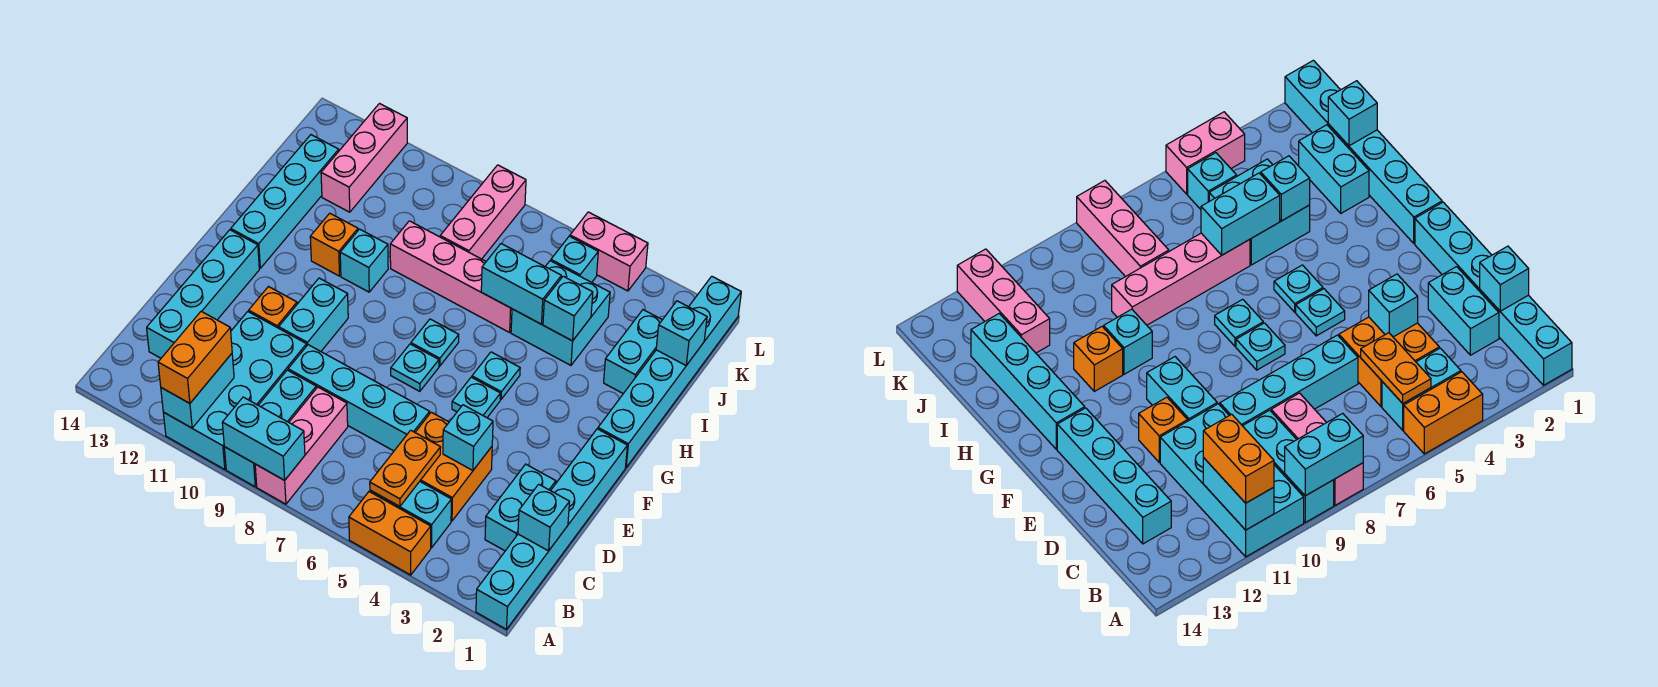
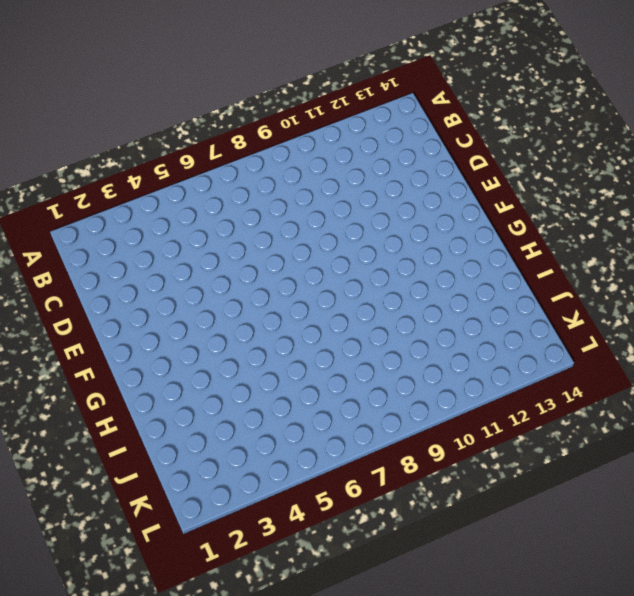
none -> cyan brick A1:F1 level 1
none -> orange brick A4:A5 level 1
none -> pink brick A8:C8 level 1
none -> cyan brick A9:C9 level 1

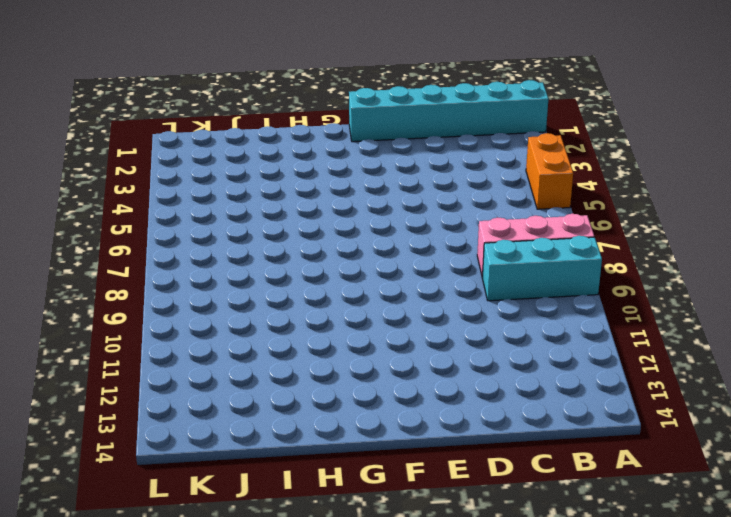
none -> cyan brick A10:D11 level 1
none -> cyan brick B4:B5 level 1
none -> cyan brick C2:D2 level 1
none -> orange brick C4:D5 level 1

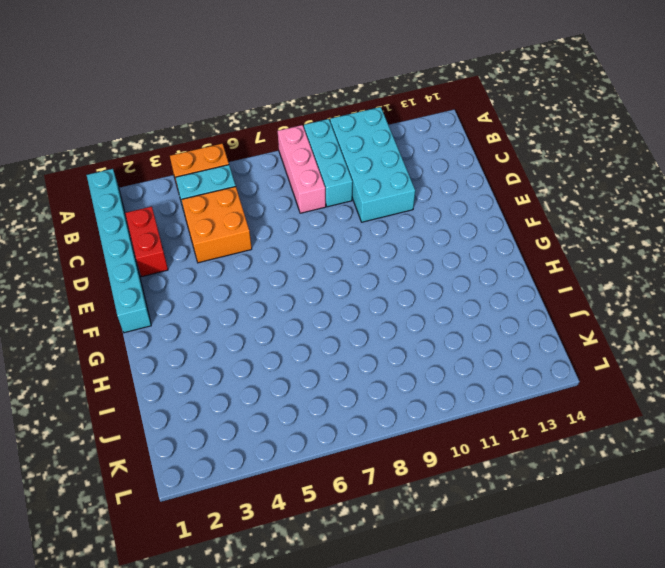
red brick C2:D2 level 1 -> cyan brick C2:D2 level 1
none -> cyan brick C13:F13 level 1
none -> cyan brick D6:D9 level 1
none -> cyan brick E10:F10 level 1
none -> orange brick E11 level 1

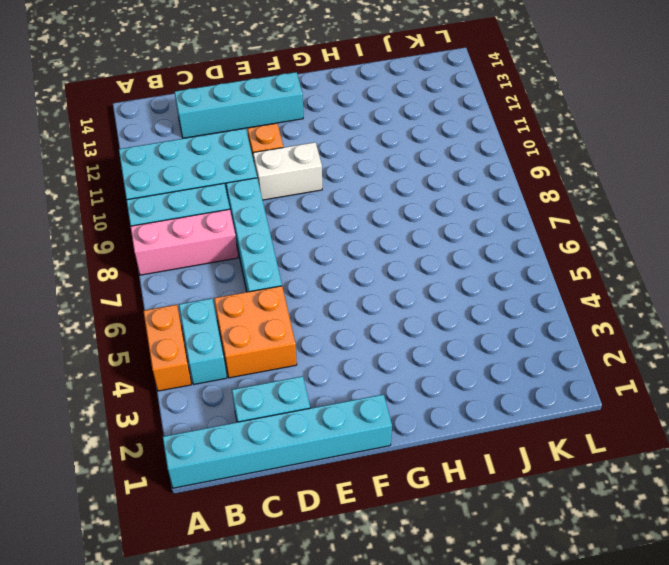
white brick E10:F10 level 1 -> cyan brick E10:F10 level 1
none -> cyan plate F5 level 1
none -> cyan plate F7 level 1
none -> cyan brick G1:L1 level 1
none -> cyan plate G5 level 1

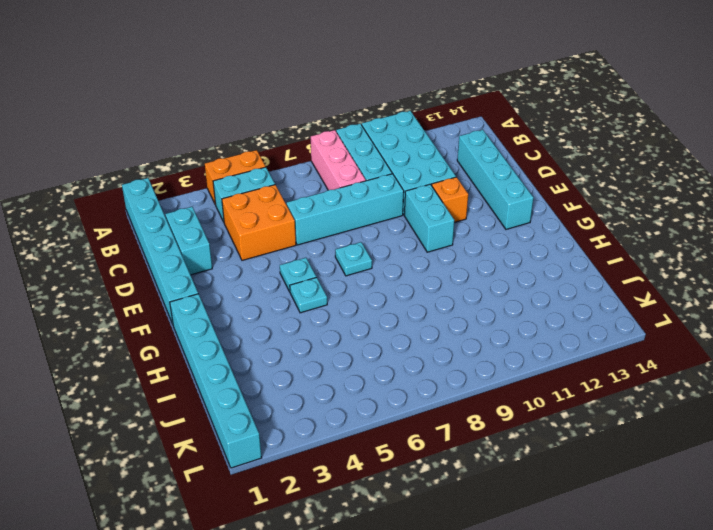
none -> cyan plate G7 level 1
none -> cyan brick G13:J13 level 1
none -> cyan brick H10 level 1
none -> orange brick H11 level 1

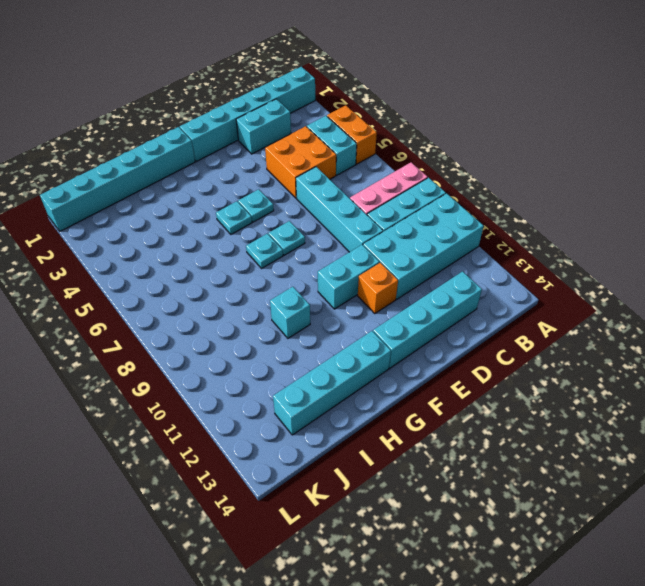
none -> orange brick H11 level 1
none -> cyan brick I2:J2 level 1
none -> cyan brick I4:J5 level 1
none -> pink brick I6:I9 level 1

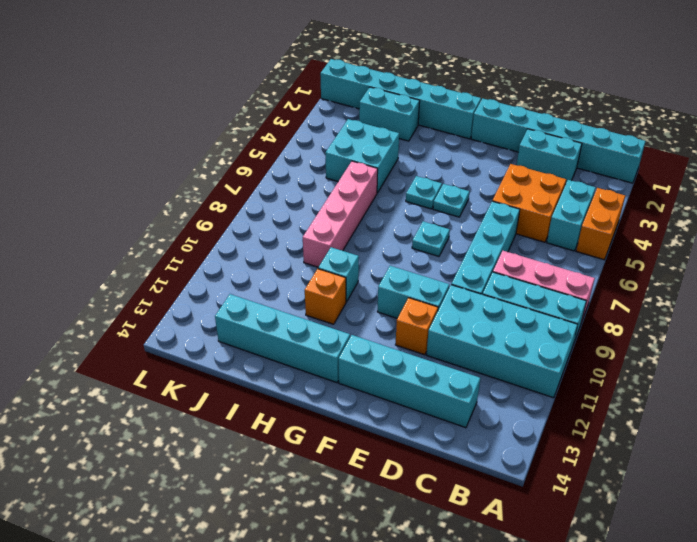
none -> cyan plate G7 level 1
none -> pink brick J8:L8 level 1
none -> pink brick J12:L12 level 1
none -> cyan brick K5 level 1

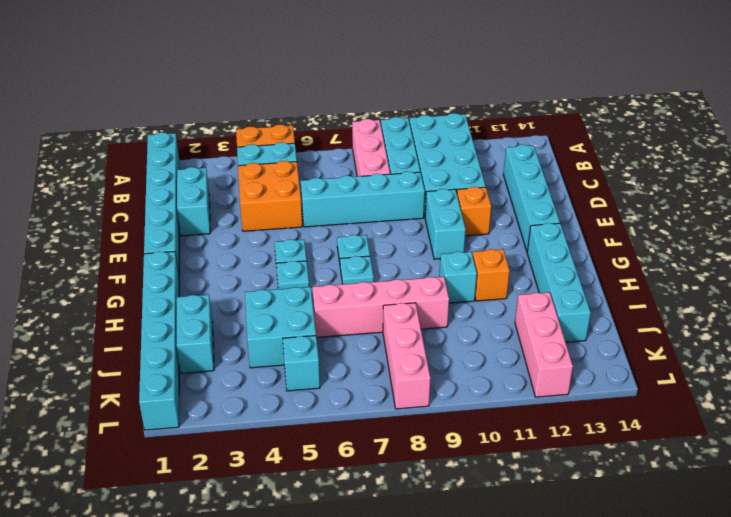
none -> pink brick L4:L5 level 1
none -> cyan brick A8:A9 level 2
none -> cyan brick A11:B11 level 2
none -> orange plate B5:C5 level 2

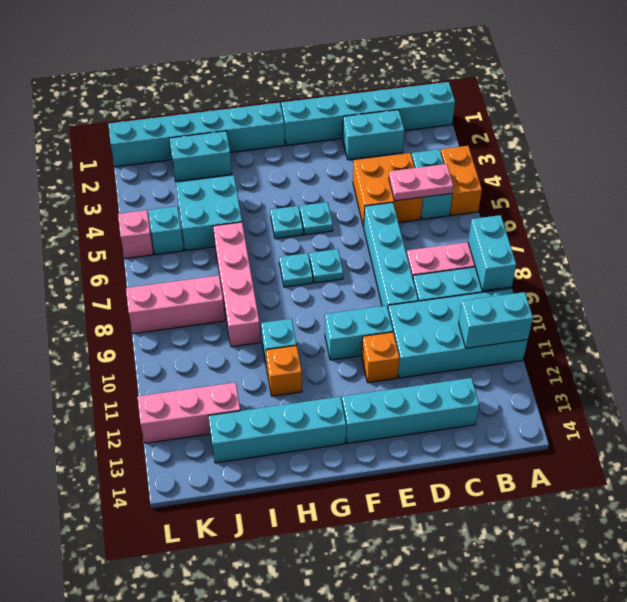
pink plate B5:C5 level 2 -> orange plate B5:C5 level 2
pink brick L5 level 1 -> pink brick L4:L5 level 1
none -> cyan brick C1 level 2
none -> cyan brick D4 level 2
none -> cyan brick I4 level 2
none -> cyan brick I5:I6 level 2

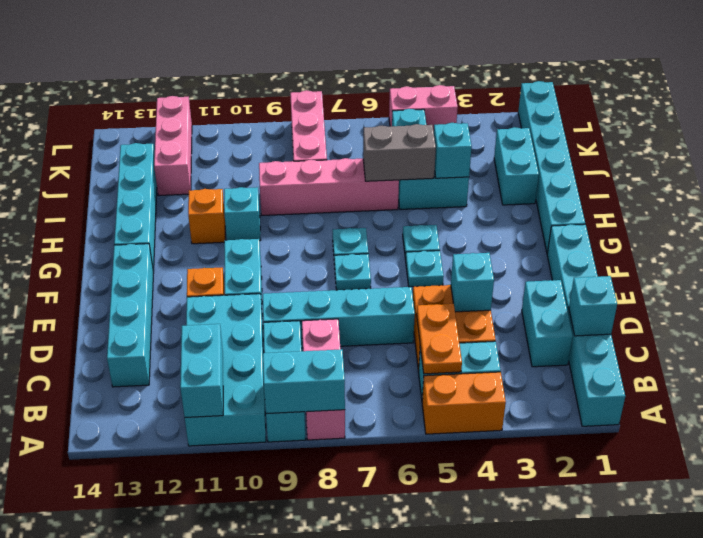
grey brick I5:I6 level 2 -> cyan brick I5:I6 level 2
none -> cyan brick J1 level 2
none -> orange brick A11:B11 level 3

